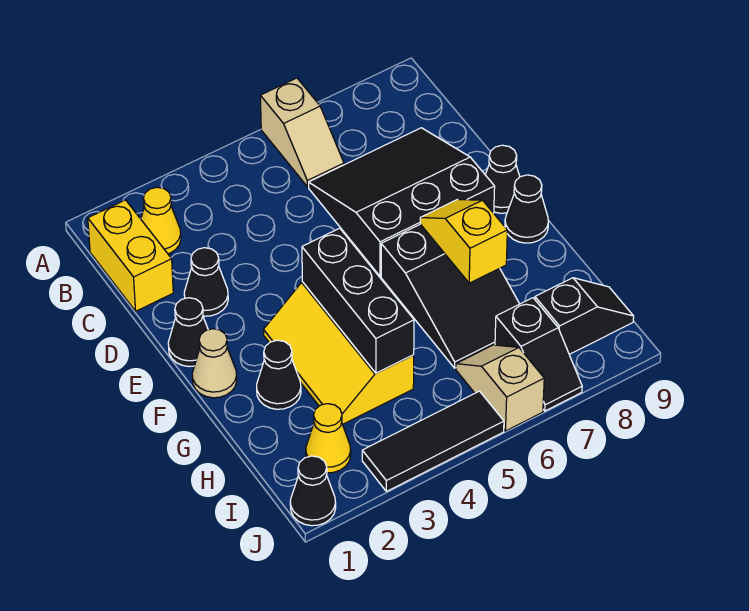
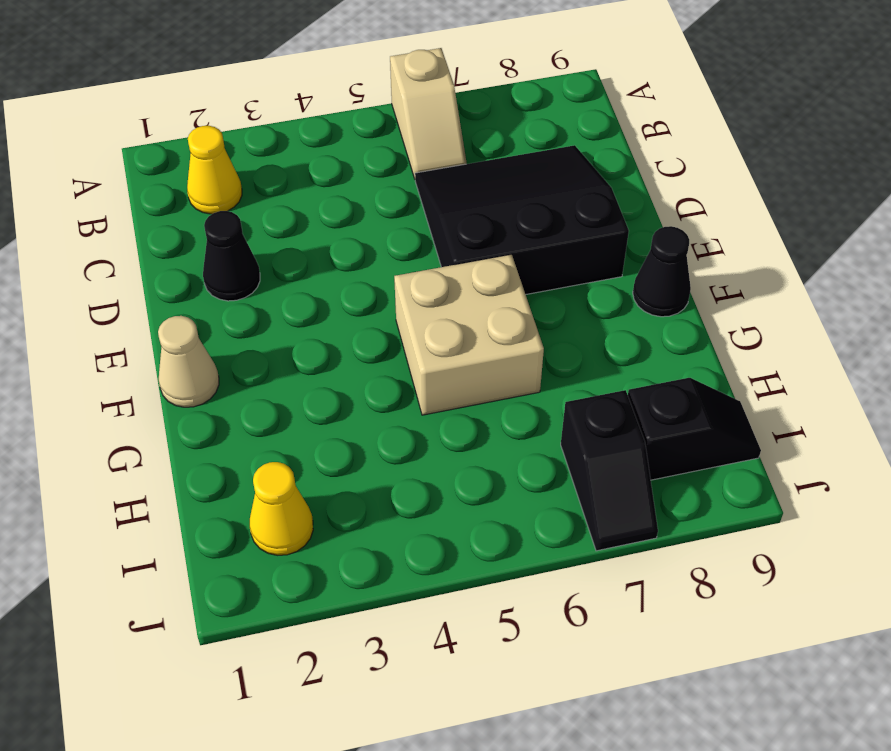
tan brick F5:G6 level 1 -> black slope F6:H7 level 1 top F
none -> yellow brick B1:C1 level 1
none -> black cone E1 level 1
none -> black cone E9 level 1

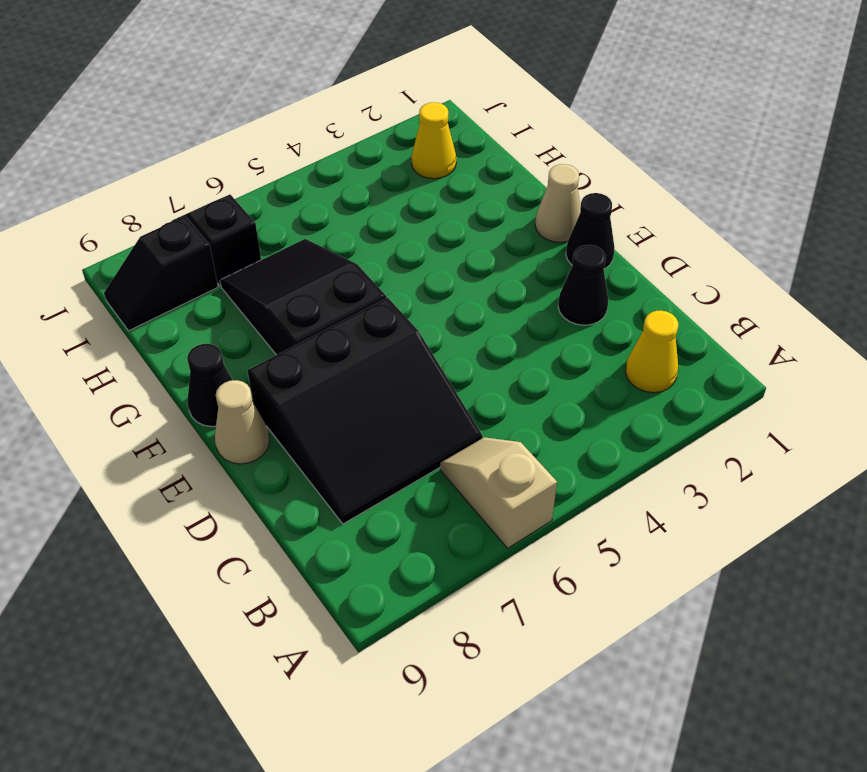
tan cone E9 level 1 -> black cone E9 level 1
none -> yellow brick B1:C1 level 1
none -> yellow slope F3:H4 level 1 top 4
none -> black cone G2 level 1

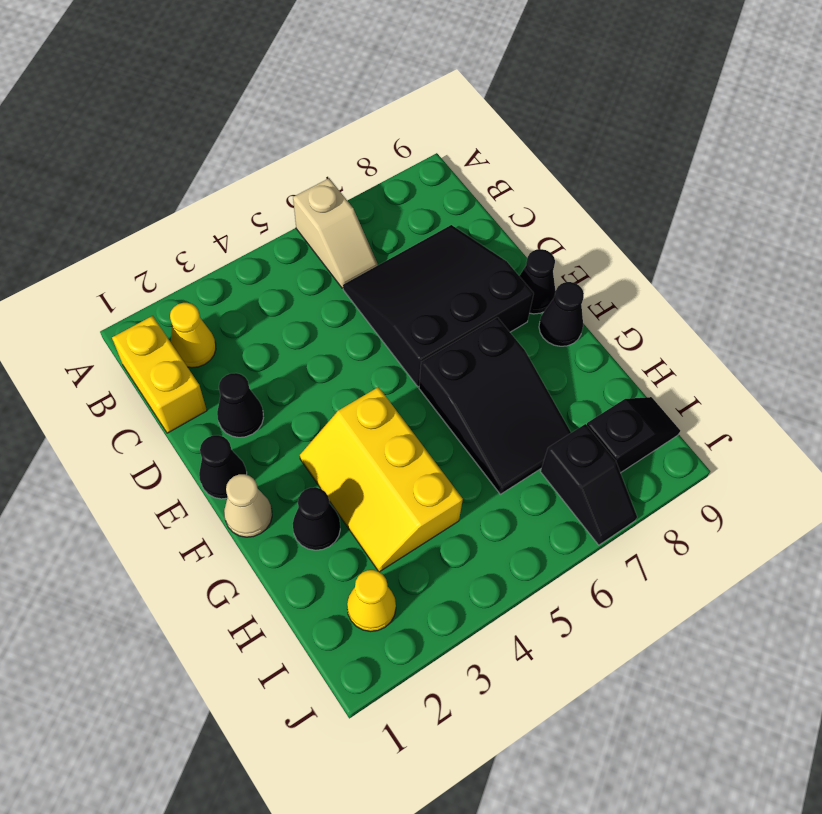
none -> tan slope I6:J6 level 1 top J
none -> black cone J1 level 1
none -> black tile J3:J5 level 1

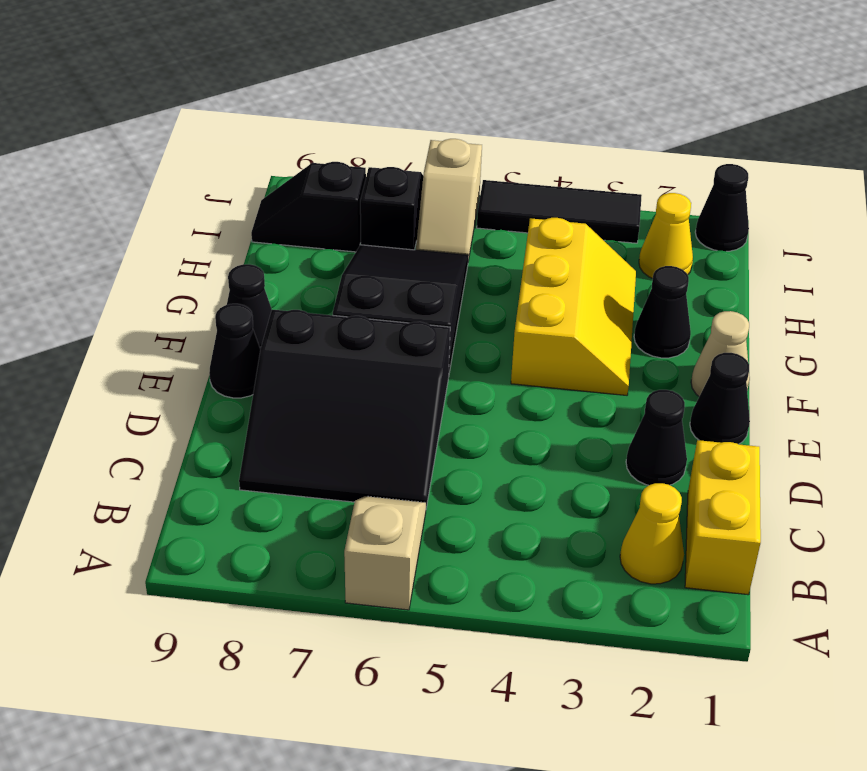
none -> black brick F4:H4 level 2
none -> yellow slope F7:G7 level 2 top G

